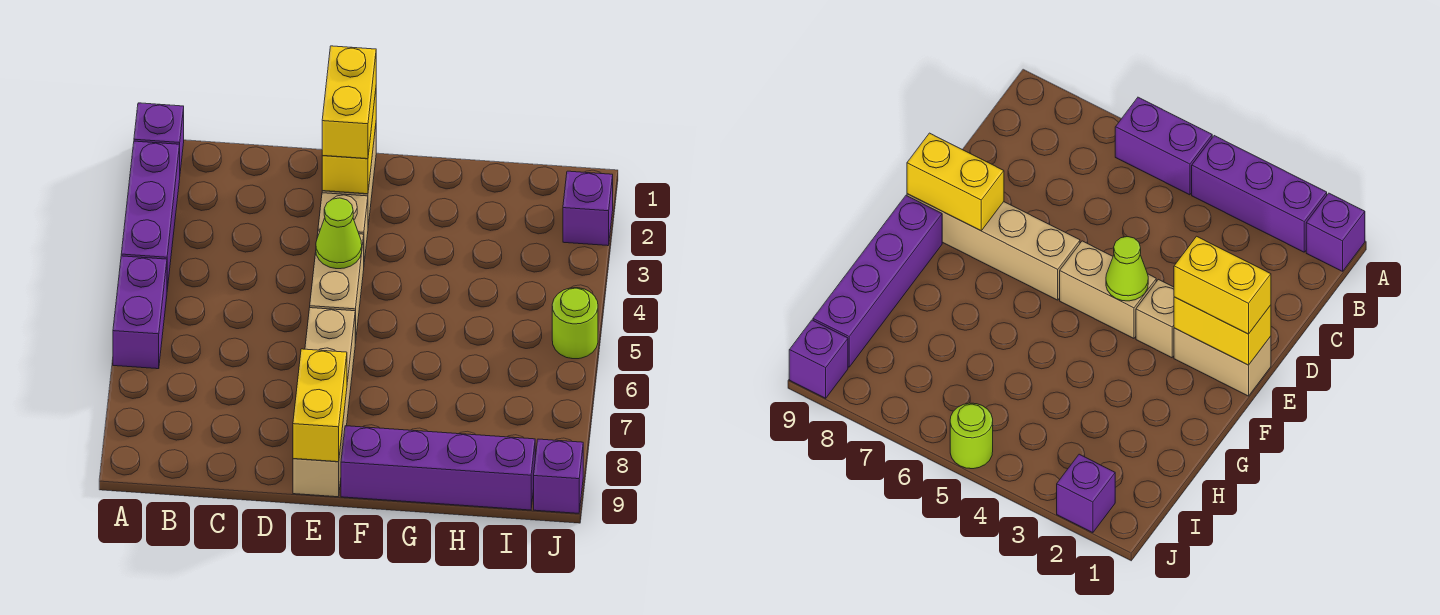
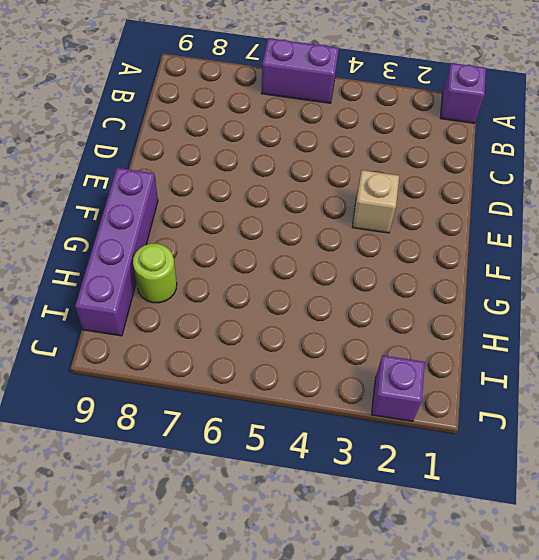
lime round brick H8 level 1 -> lime round brick J5 level 1
none -> purple brick A2:A4 level 1
none -> tan brick E1:E2 level 1
none -> tan brick E4:E5 level 1

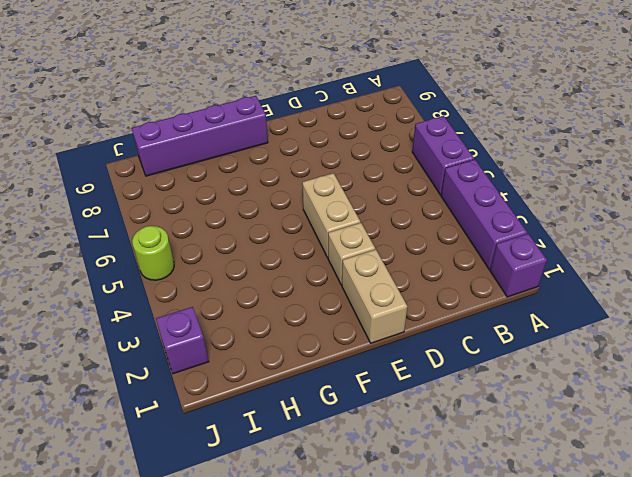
none -> tan brick E6:E9 level 1
none -> purple brick J9 level 1
none -> yellow brick E1:E2 level 2

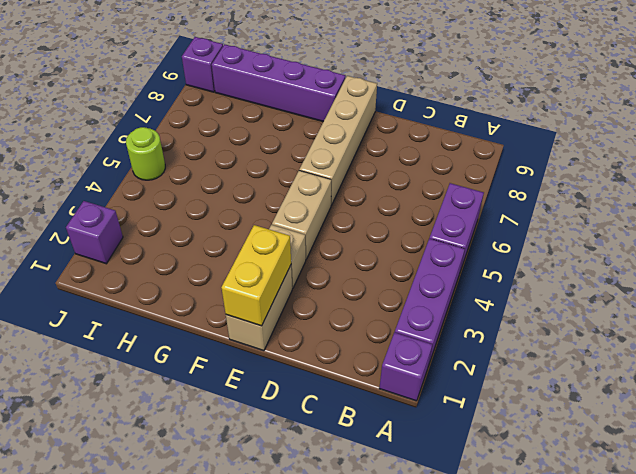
none -> lime cone E4 level 2
none -> yellow brick E8:E9 level 2
none -> yellow brick E1:E2 level 3

